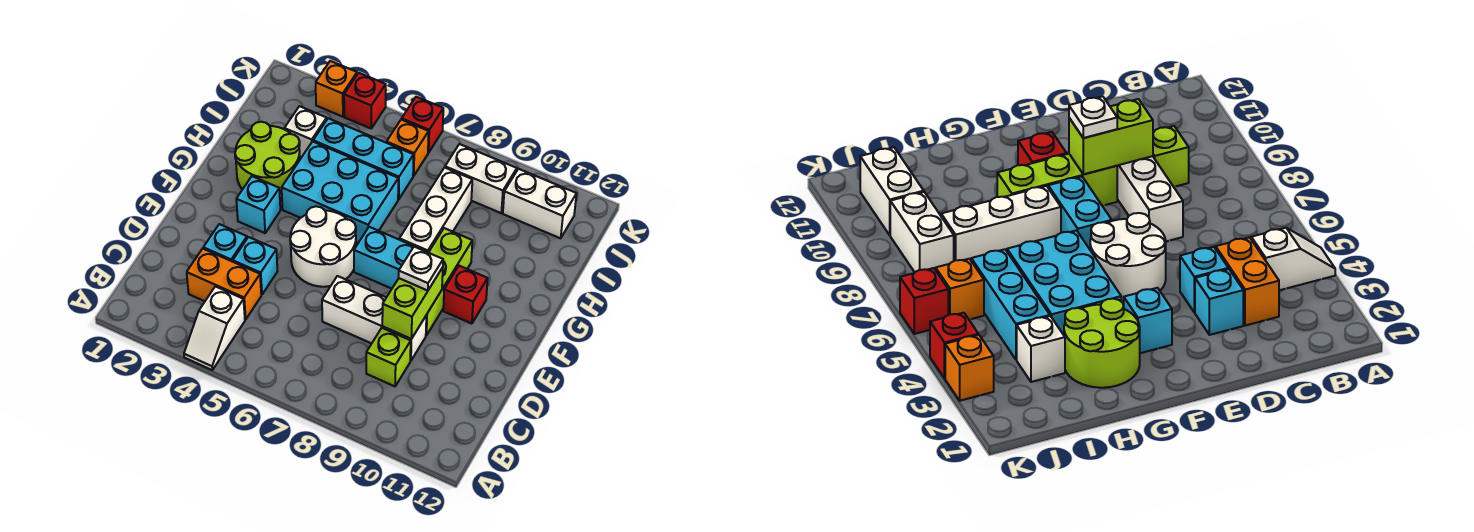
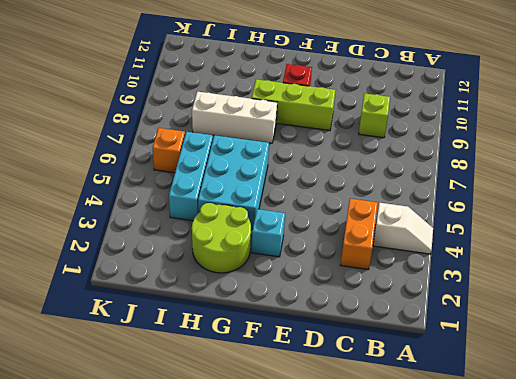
none -> cyan brick D3 level 1
none -> cyan brick D4 level 1
none -> white brick D7:D9 level 1

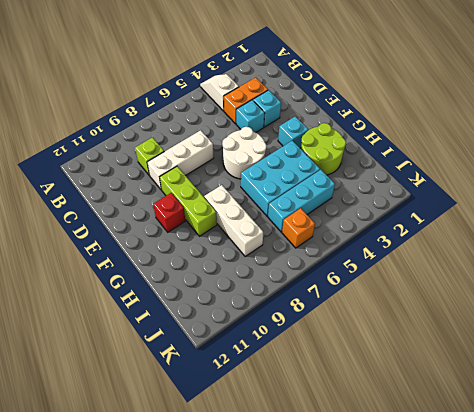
none -> cyan brick F7:F8 level 1
none -> white brick I3 level 1
none -> white brick J8:J9 level 1

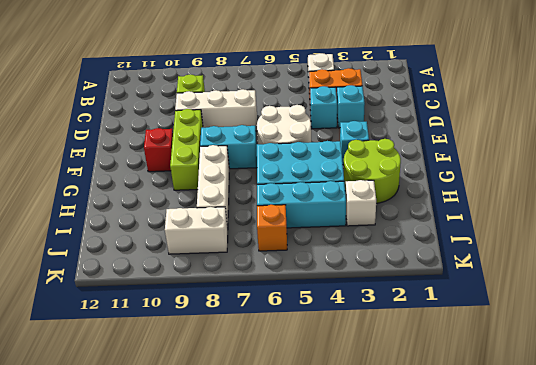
none -> white brick J10:J11 level 1
none -> orange brick K3 level 1
none -> red brick K4 level 1

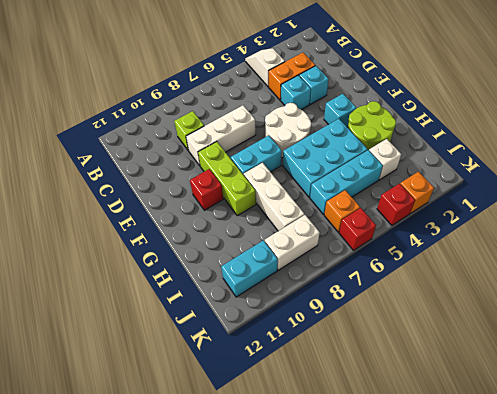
cyan brick J10:J11 level 1 -> white brick J10:J11 level 1
none -> lime brick D9:E9 level 2
none -> white plate E9 level 3

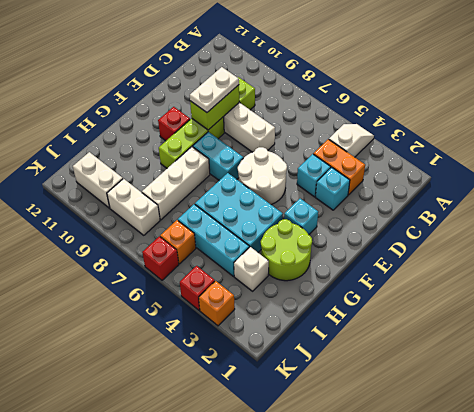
white plate D9:E9 level 3 -> white plate E9 level 3

